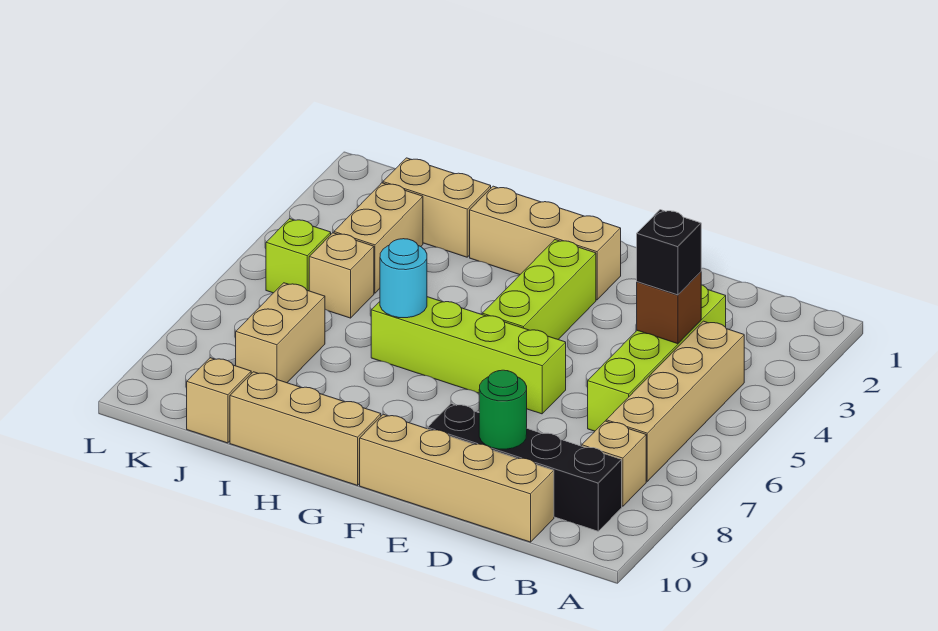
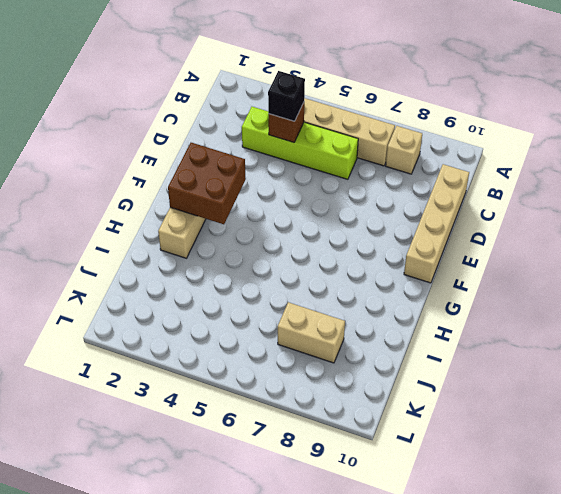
brown brick F2:G3 level 2 -> none
none -> black brick B9:E9 level 1
none -> lime brick E6:H6 level 1
none -> lime brick F3:F5 level 1

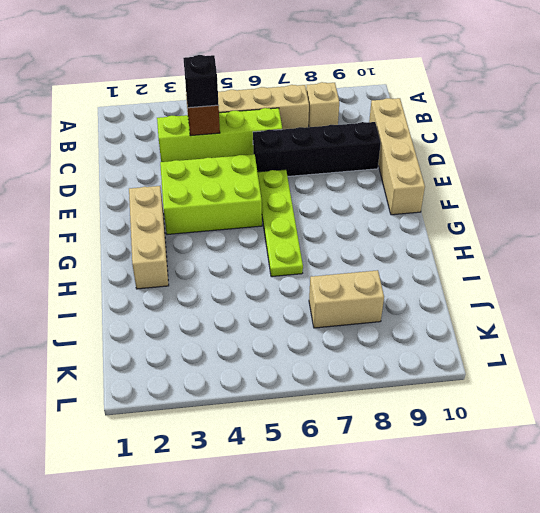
black brick D6:D9 level 1 -> black brick B9:E9 level 1
lime brick E3:F5 level 1 -> lime brick F3:F5 level 1
lime plate E6:H6 level 1 -> lime brick E6:H6 level 1
none -> tan brick G10:I10 level 1
none -> tan brick I2:J2 level 1
none -> tan brick J3:J4 level 1

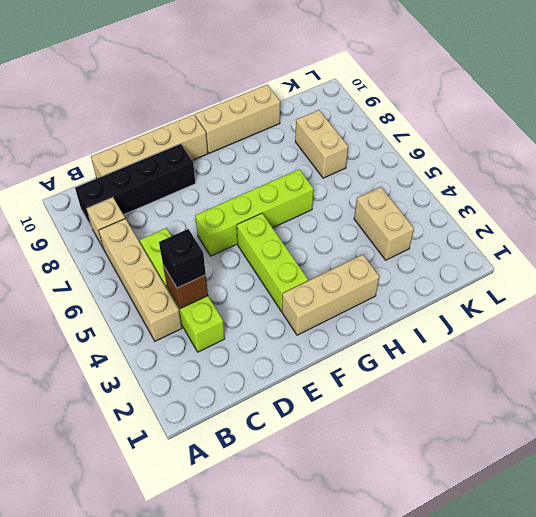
none -> tan brick I2:J2 level 1
none -> tan brick J5 level 1
none -> tan brick J10 level 1

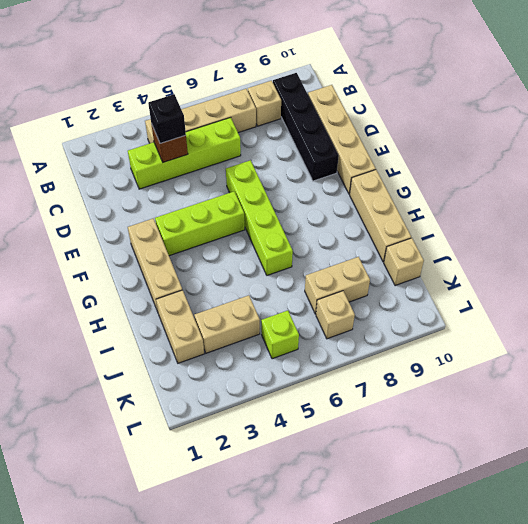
tan brick K7 level 1 -> tan brick J5 level 1
none -> green round brick D9 level 2
none -> cyan round brick H6 level 2

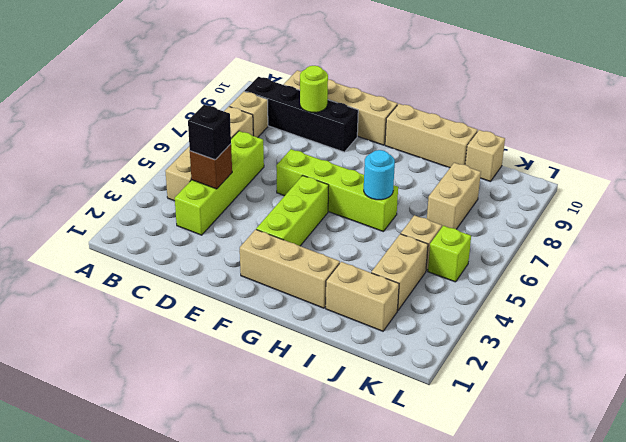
lime round brick D9 level 2 -> green round brick D9 level 2

